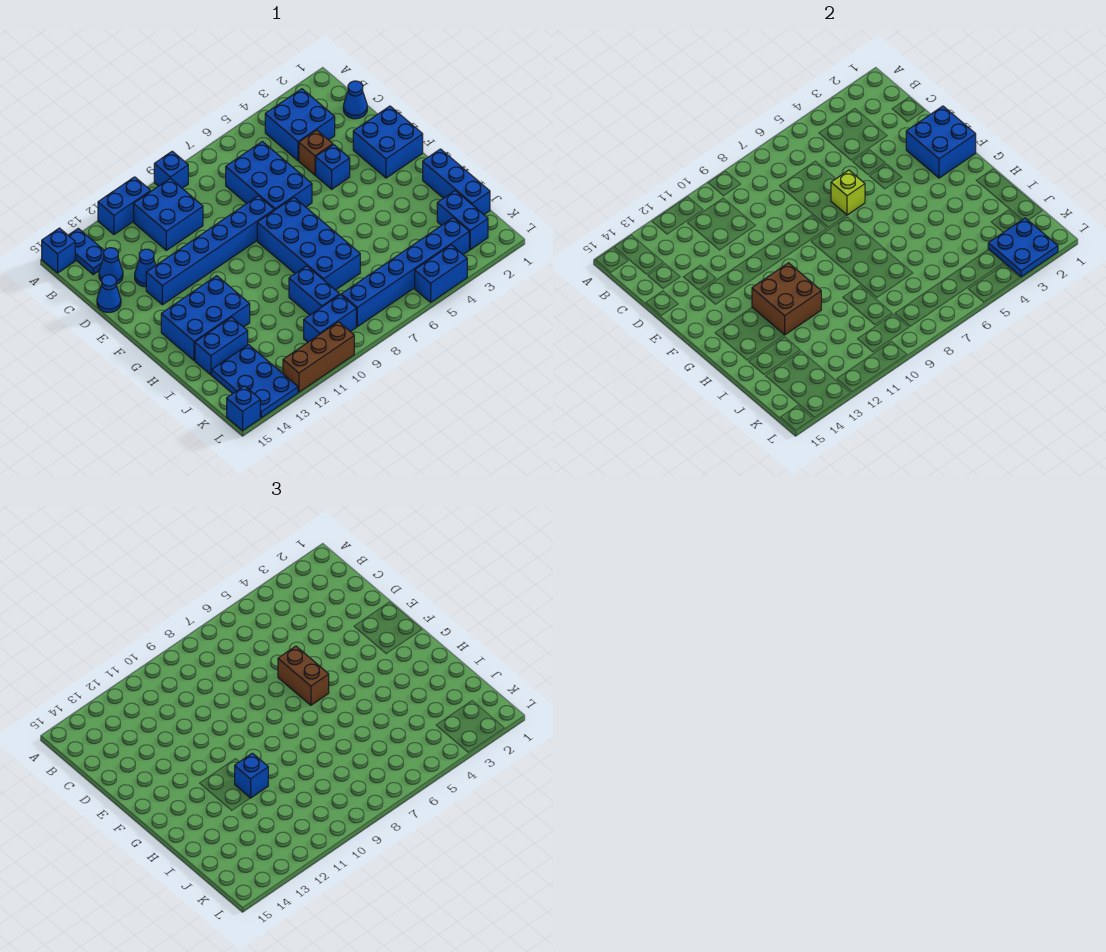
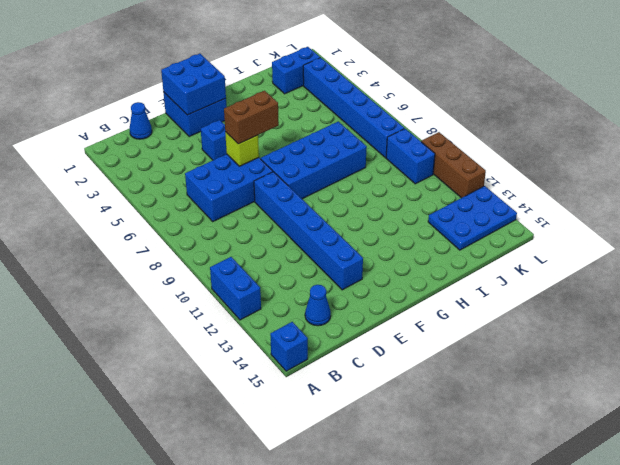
none -> blue brick A9 level 1
none -> blue plate A14:B14 level 1
none -> blue brick B3:C4 level 1
none -> blue brick B10:C11 level 1

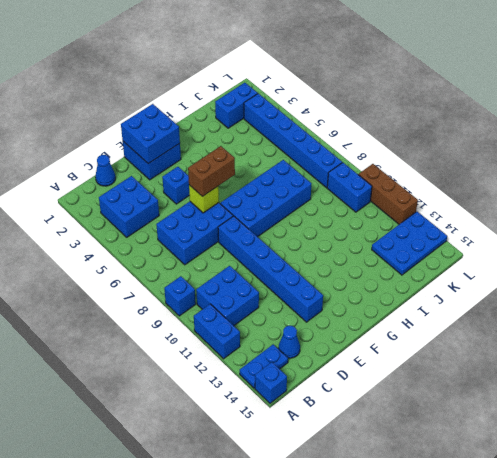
none -> brown brick D4 level 1
none -> blue cone D13 level 1
none -> blue cone D15 level 1
none -> blue brick G12:H14 level 1

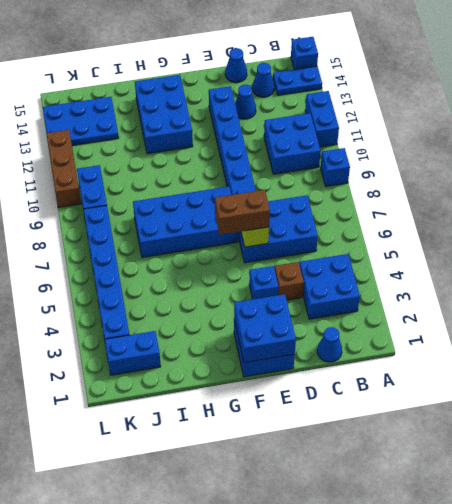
none -> blue brick H1:J1 level 1
none -> blue brick I9:J9 level 1
none -> blue brick I13:I14 level 1
none -> blue brick L4:L5 level 1

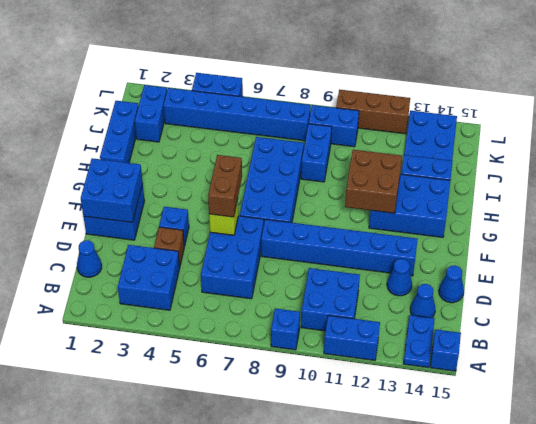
none -> blue brick L15 level 1
none -> blue plate K2:L3 level 2
none -> blue brick H11 level 3

